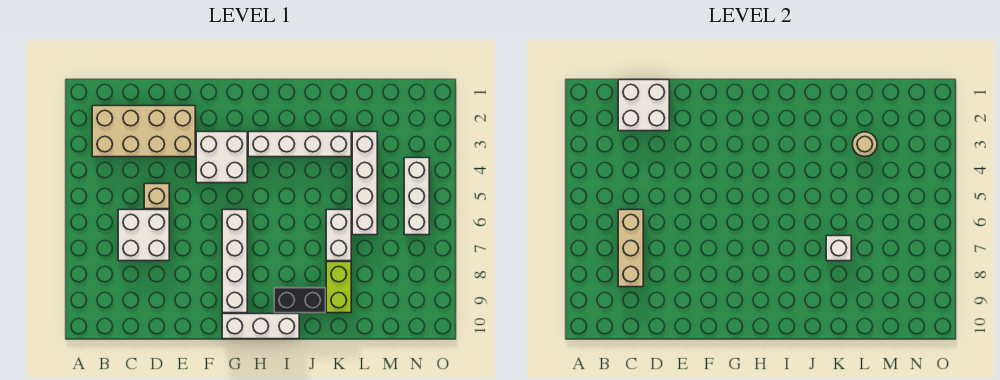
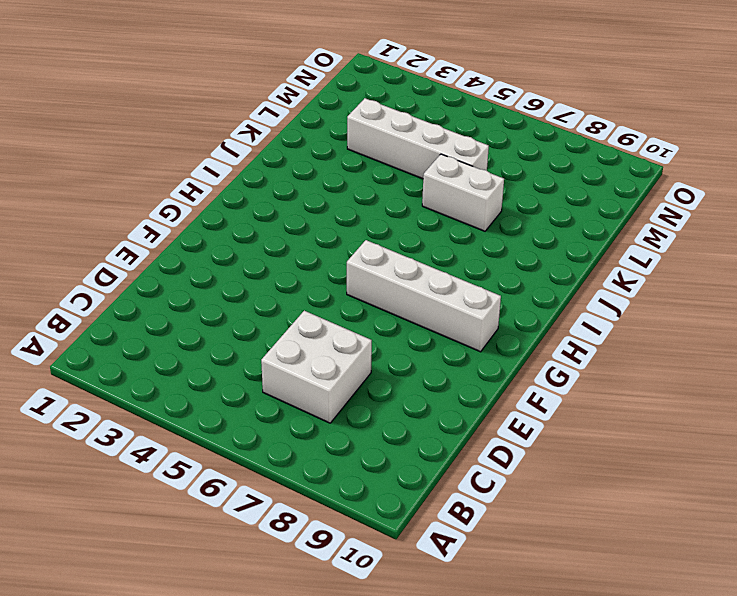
none -> tan brick B2:E3 level 1
none -> tan brick D5 level 1
none -> white brick F3:G4 level 1

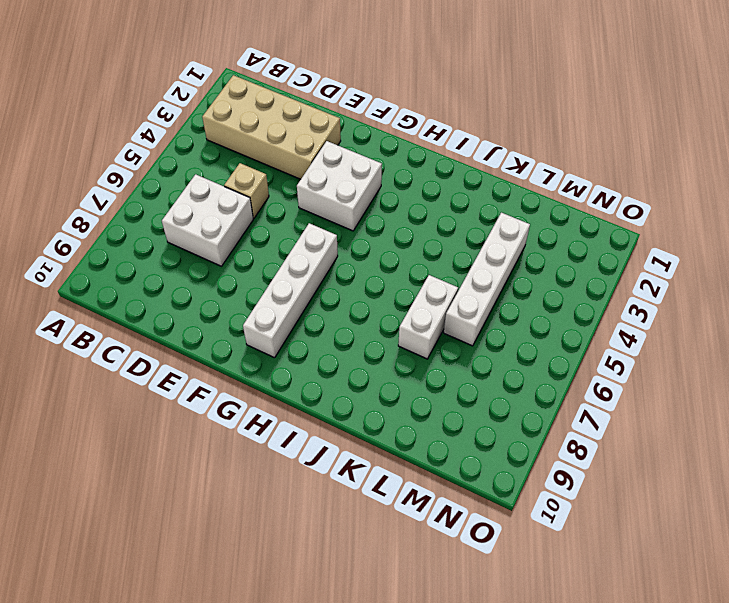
none -> white brick G10:I10 level 1
none -> white brick H3:K3 level 1
none -> black brick I9:J9 level 1

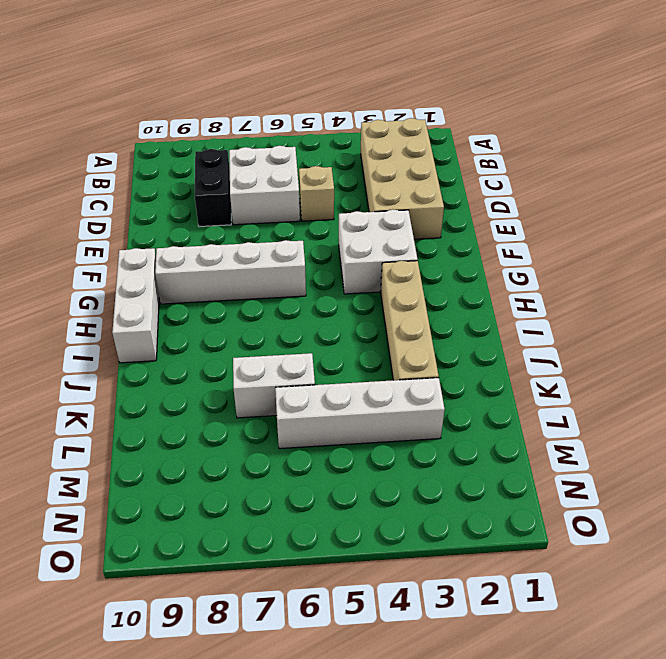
black brick C8:D8 level 1 -> black brick I9:J9 level 1
tan brick H3:K3 level 1 -> white brick H3:K3 level 1
none -> lime brick K8:K9 level 1
none -> white brick N4:N6 level 1
none -> white brick C1:D2 level 2

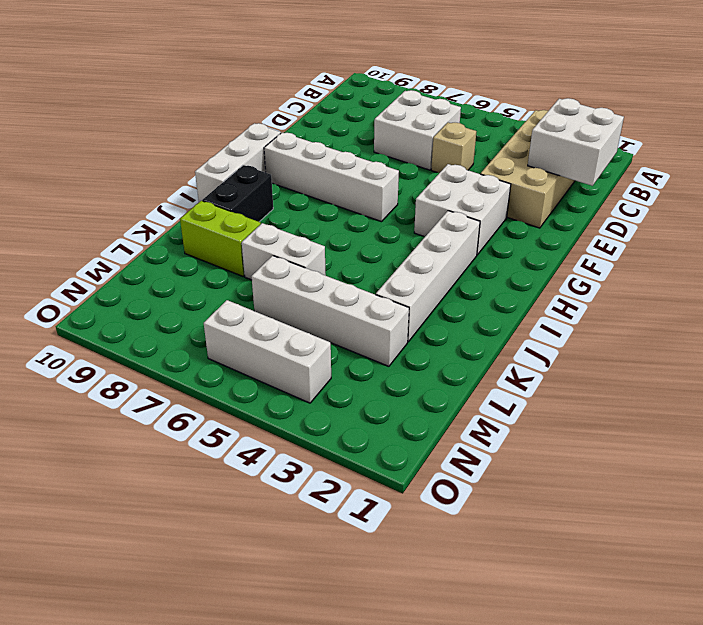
none -> tan brick C6:C8 level 2
none -> white brick K7 level 2
none -> tan round brick L3 level 2

